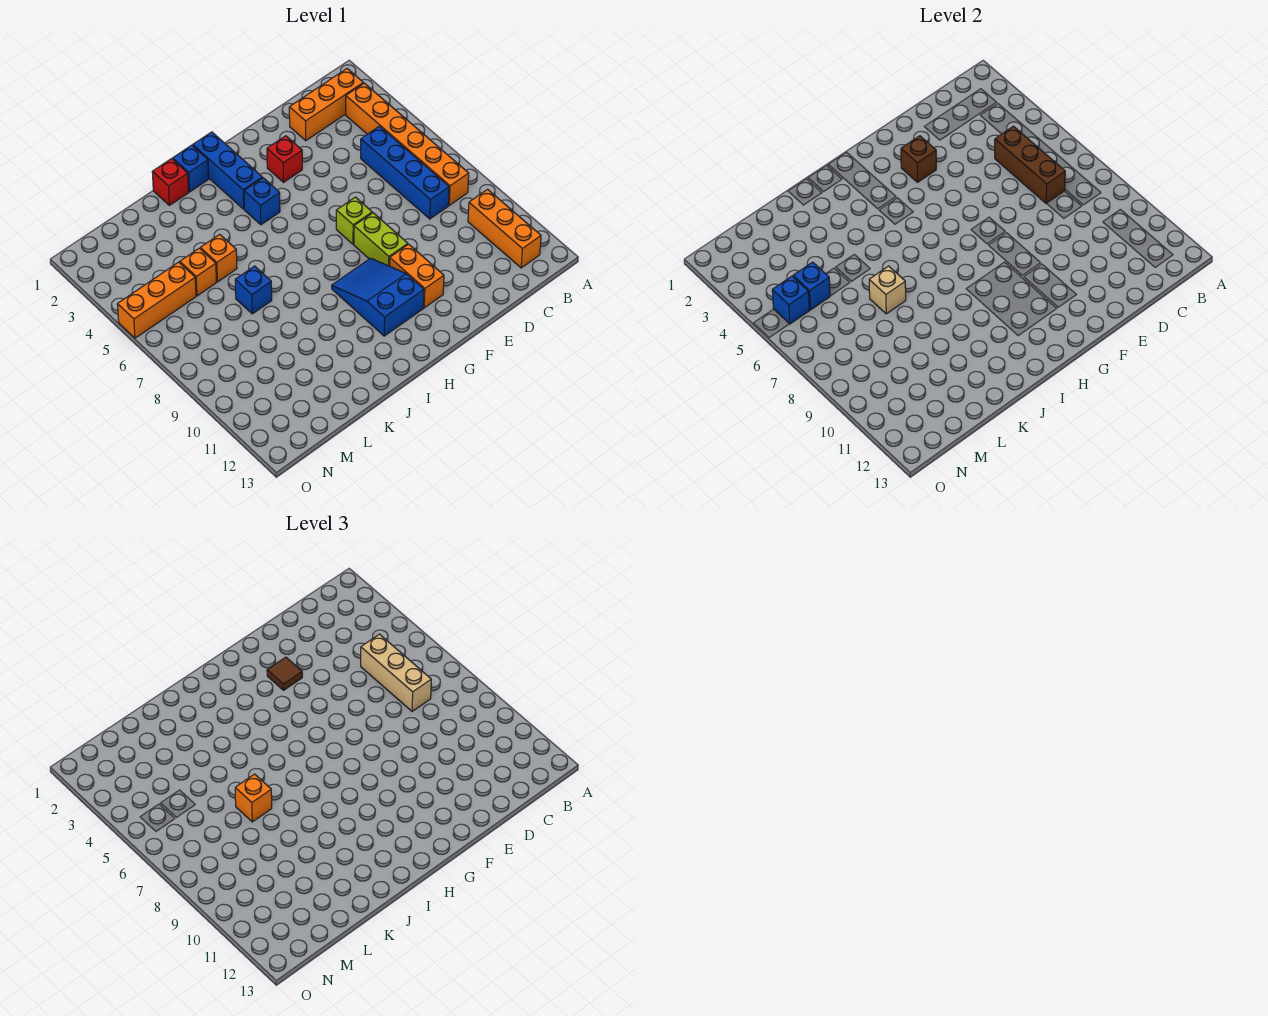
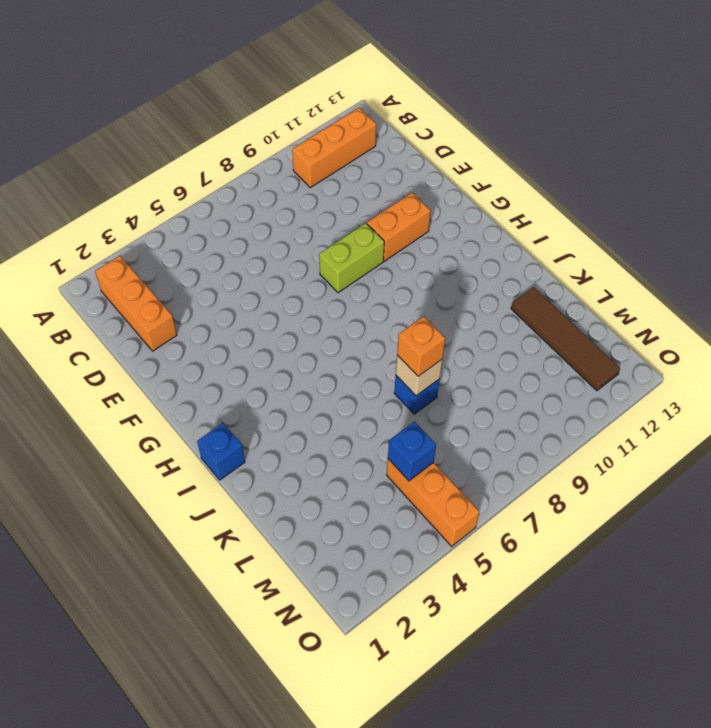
brown tile K12:N12 level 1 -> none
none -> orange brick B3:B8 level 1
none -> blue brick C5:C8 level 1
none -> red brick F3 level 1

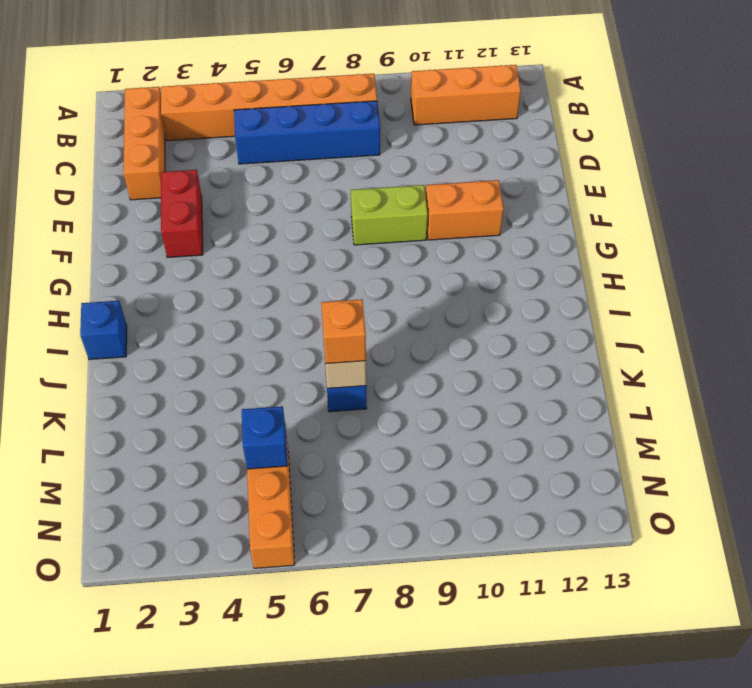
red brick E3:F3 level 1 -> red brick F3 level 1
none -> lime brick F7 level 1
none -> blue slope G9:H11 level 1 top 11
none -> blue brick H1:H3 level 1

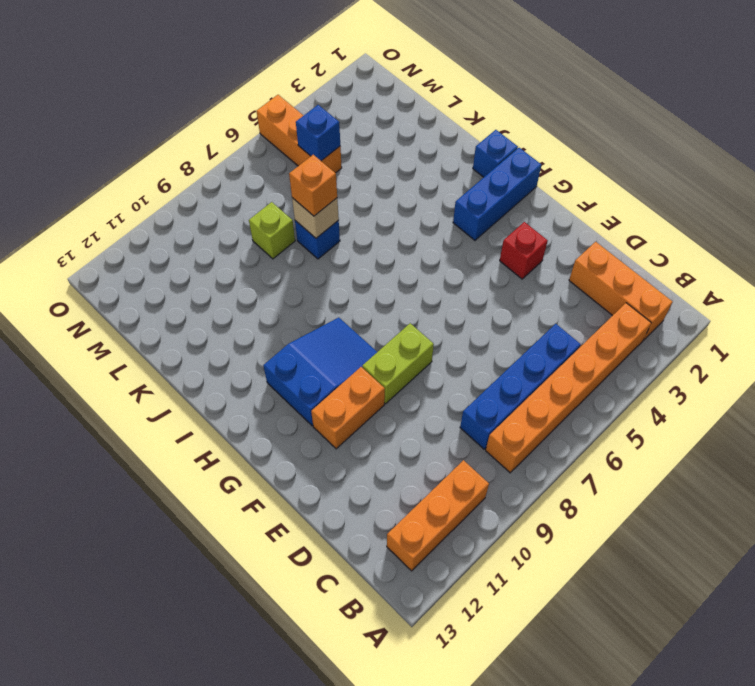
lime brick L8 level 1 -> lime brick F7 level 1
none -> blue brick H4 level 1
none -> red brick J1 level 1
none -> orange brick K5 level 1

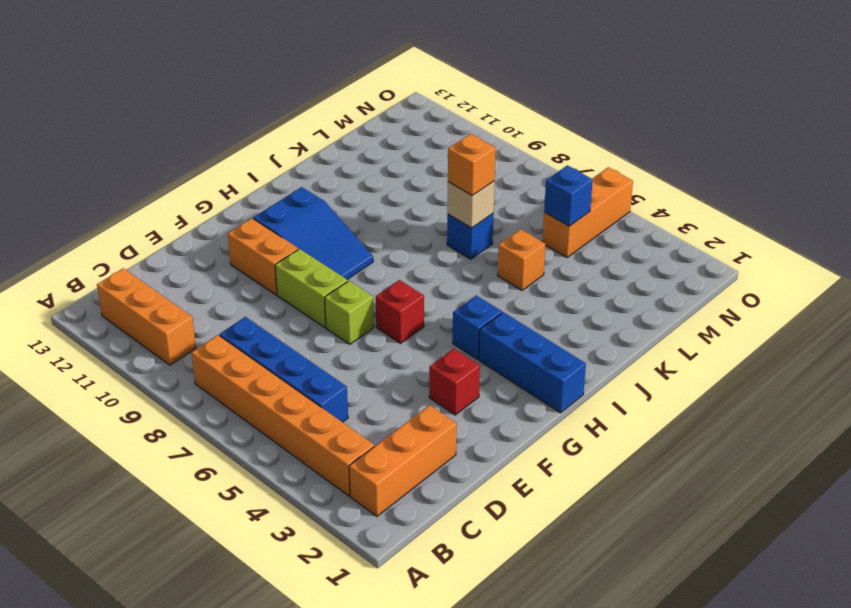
red brick G6 level 1 -> red brick J1 level 1
none -> blue brick I1 level 1
none -> orange brick L5 level 1
none -> brown brick C5:C7 level 2

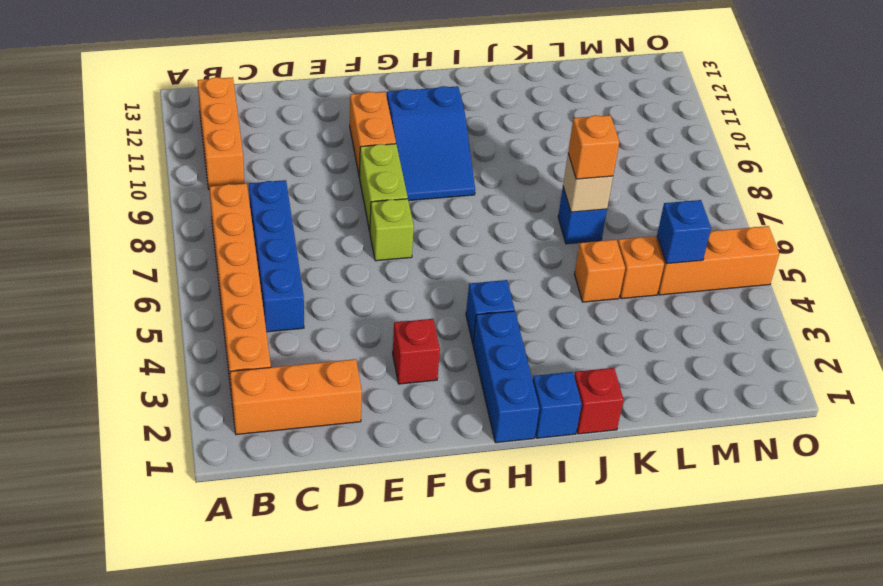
none -> brown brick C5:C7 level 2
none -> brown brick F3 level 2
none -> blue brick N5 level 2

